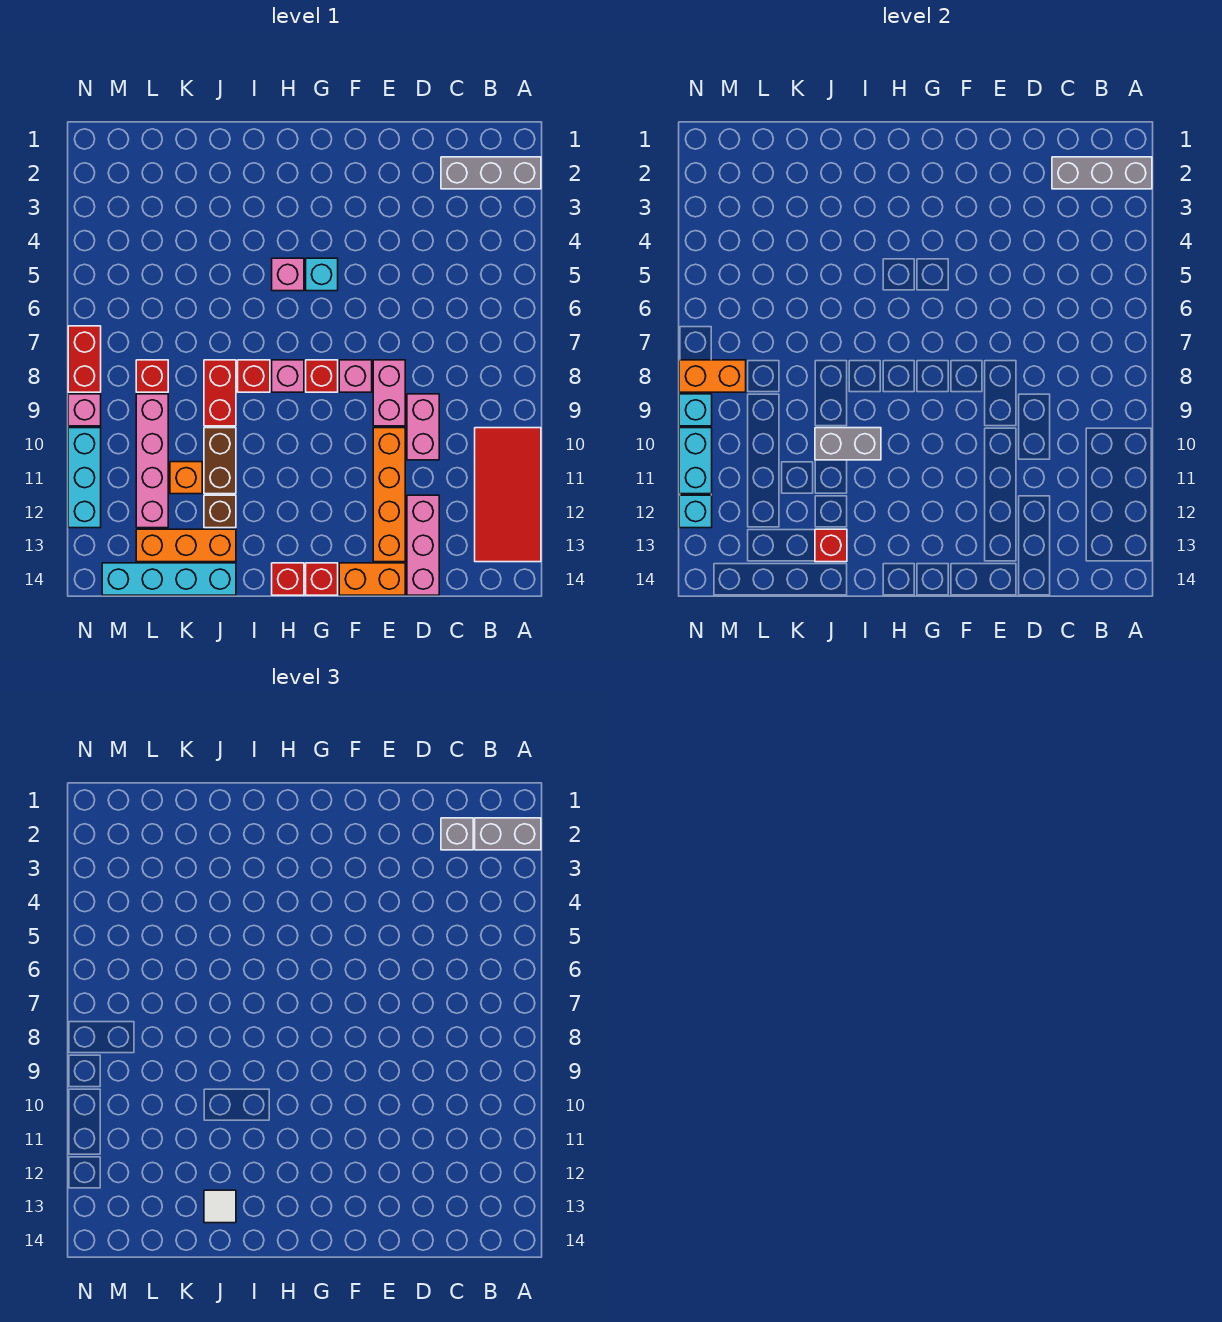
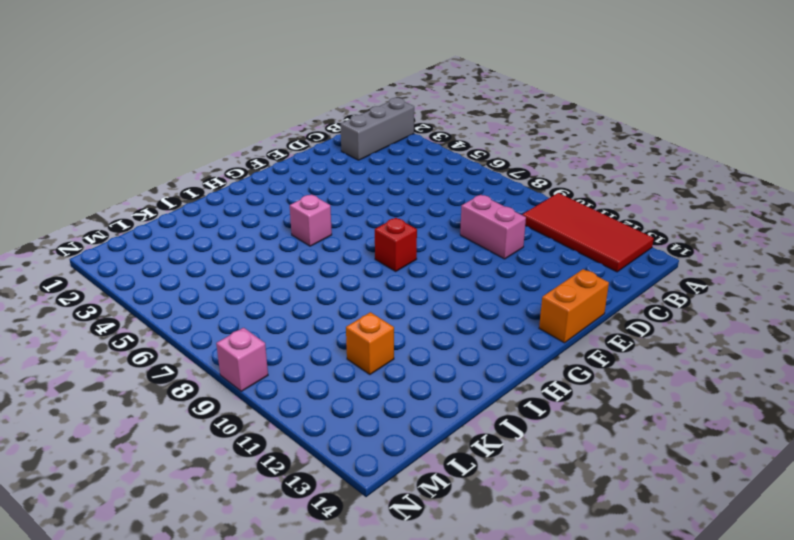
none -> pink brick D12:D14 level 1
none -> pink brick E8:E9 level 1
none -> orange brick E10:E13 level 1
none -> pink brick F8 level 1

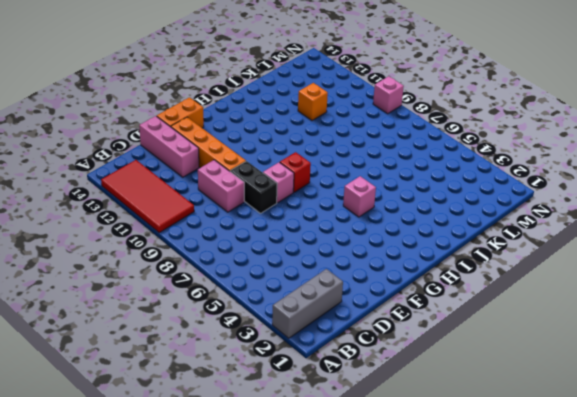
black brick E8:E9 level 1 -> pink brick E8:E9 level 1
none -> cyan brick G5 level 1
none -> red brick G14 level 1
none -> pink brick H8 level 1
none -> red brick H14 level 1

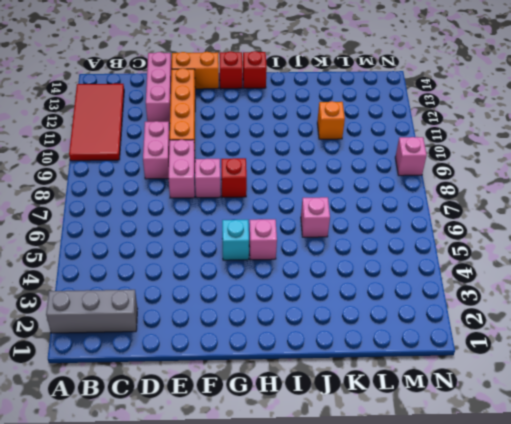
pink brick J6 level 1 -> pink brick H8 level 1
none -> red brick I8 level 1
none -> red brick J8:J9 level 1
none -> brown brick J10:J11 level 1
none -> brown brick J12 level 1

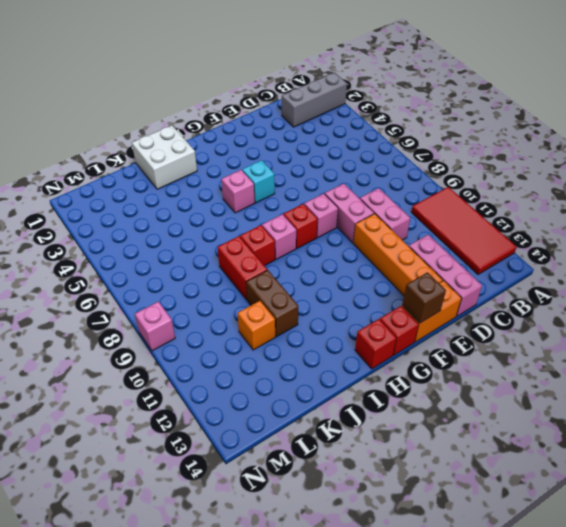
brown brick F14 level 2 -> brown brick J12 level 1
white brick I1:J2 level 1 -> none
none -> orange brick J13:L13 level 1
none -> cyan brick J14:M14 level 1
none -> red brick L8 level 1
none -> pink brick L9:L12 level 1

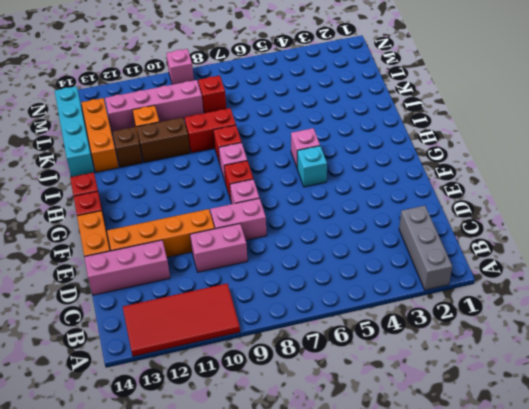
none -> red brick N7:N8 level 1
none -> cyan brick N10:N12 level 1
none -> grey brick A2:C2 level 2
none -> grey brick I10:J10 level 2

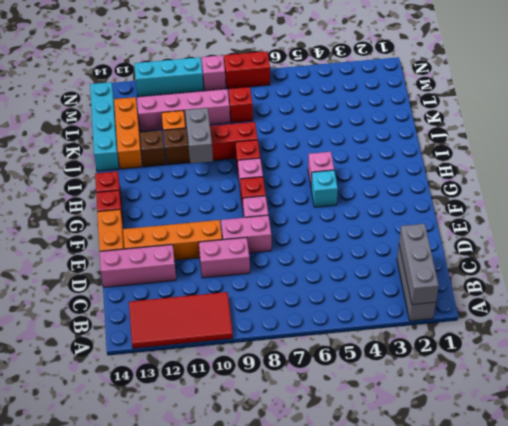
none -> red brick J13 level 2
none -> orange brick M8:N8 level 2
none -> cyan brick N9 level 2
none -> cyan brick N10:N11 level 2

